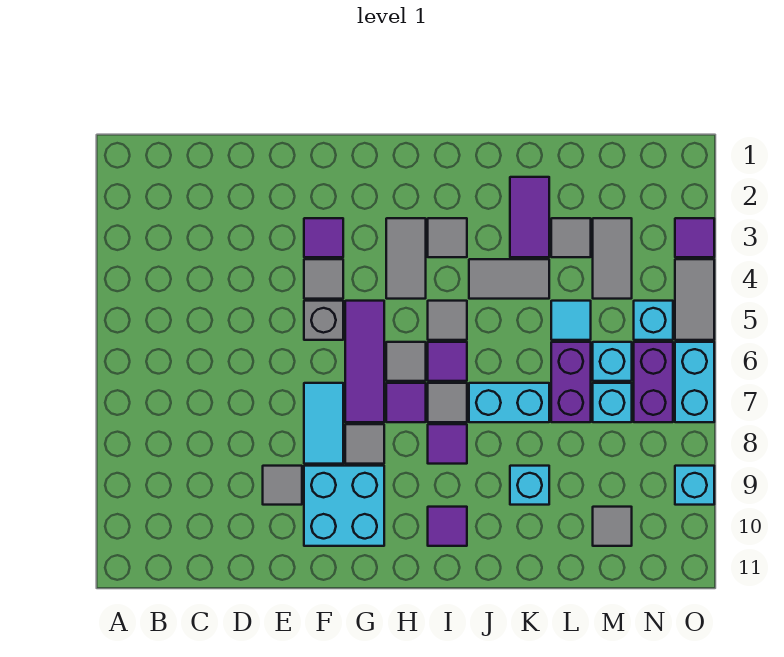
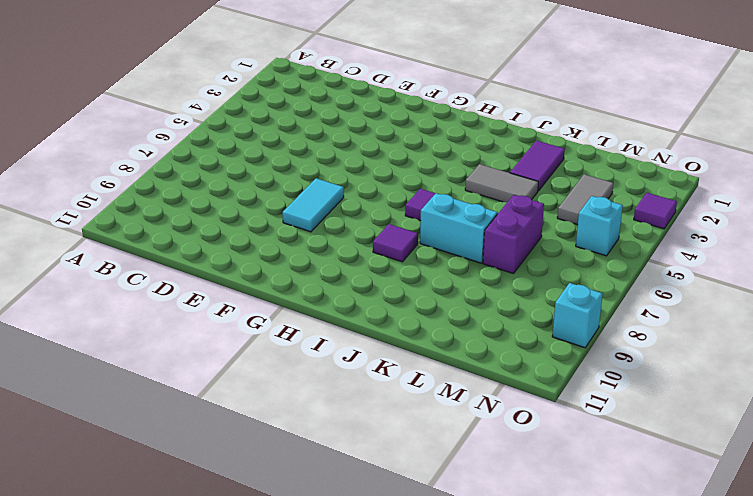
none -> grey tile E9 level 1
none -> purple tile F3 level 1
none -> grey tile F4 level 1
none -> grey brick F5 level 1

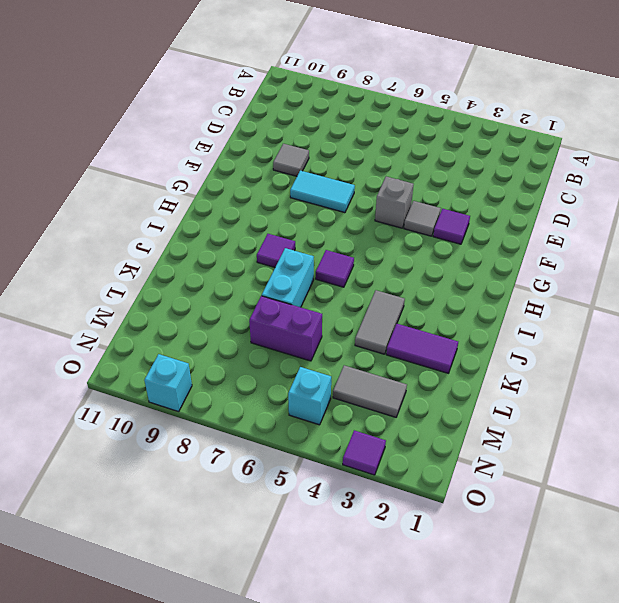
none -> cyan brick F9:G10 level 1
none -> purple tile G5:G7 level 1
none -> grey tile G8 level 1
none -> grey tile H3:H4 level 1

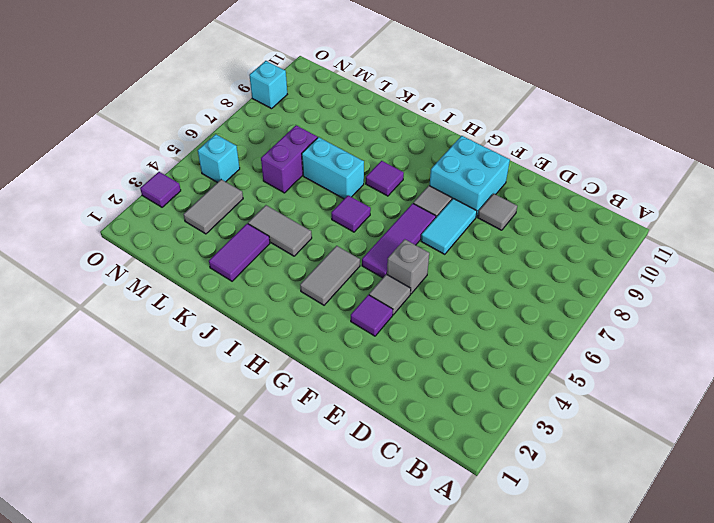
none -> grey tile H6 level 1
none -> purple tile H7 level 1
none -> grey tile I3 level 1
none -> grey tile I5 level 1

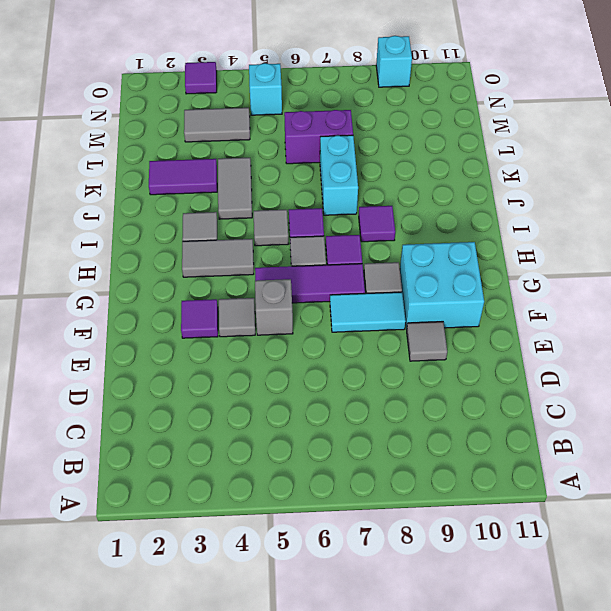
none -> grey tile I7 level 1
none -> purple tile I10 level 1
none -> cyan brick K9 level 1
none -> grey tile L3 level 1

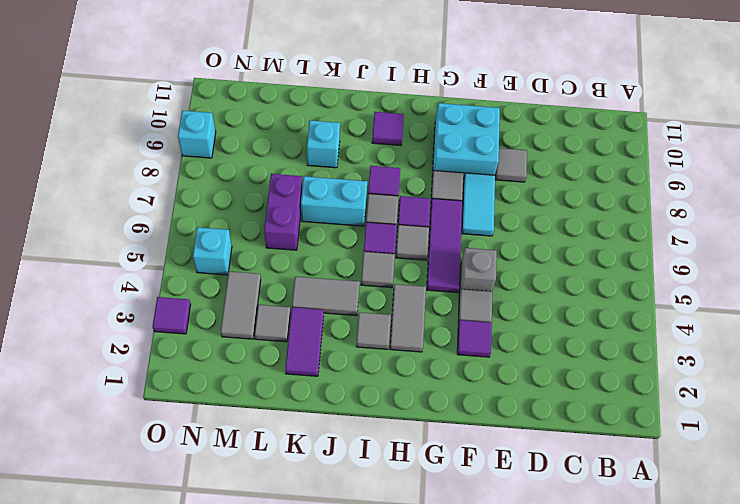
none -> cyan tile L5 level 1
none -> cyan brick M6 level 1
none -> cyan brick M7 level 1
none -> grey tile M10 level 1

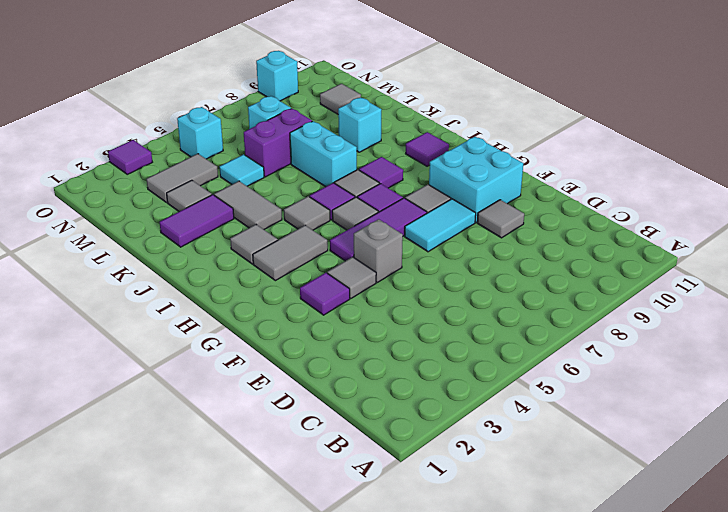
none -> cyan brick M6 level 1
none -> purple brick N6:N7 level 1
none -> grey tile O4:O5 level 1
none -> cyan brick O6:O7 level 1

